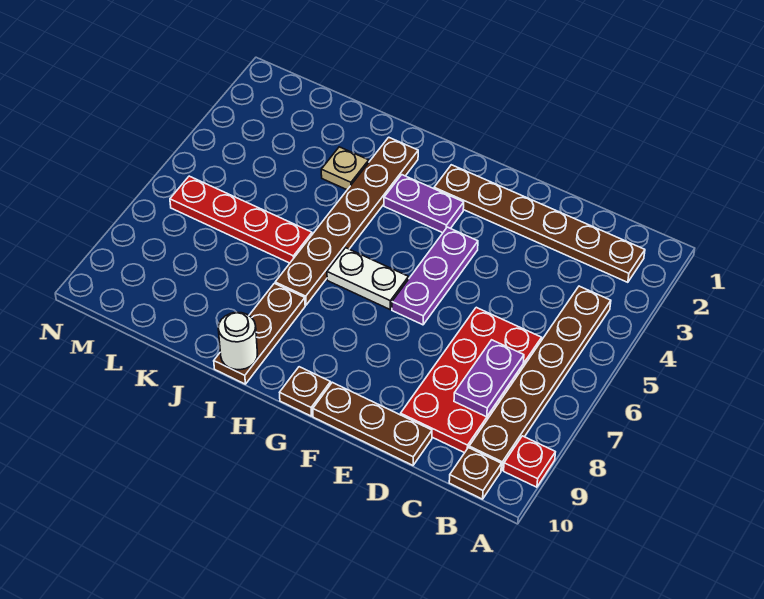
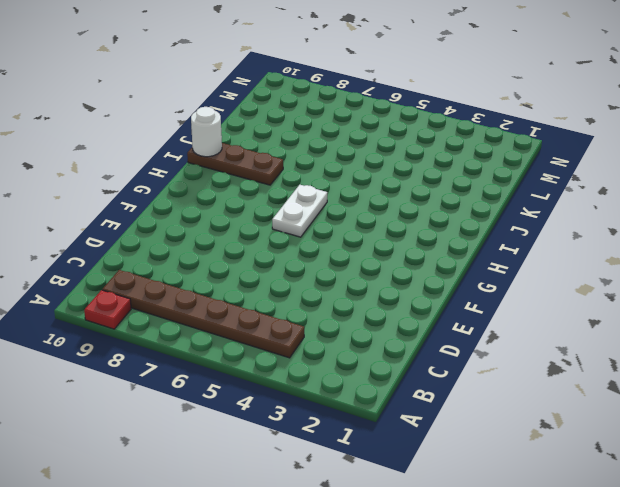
none -> brown plate B2:G2 level 1
none -> brown plate B10 level 1
none -> red plate C6:D9 level 1

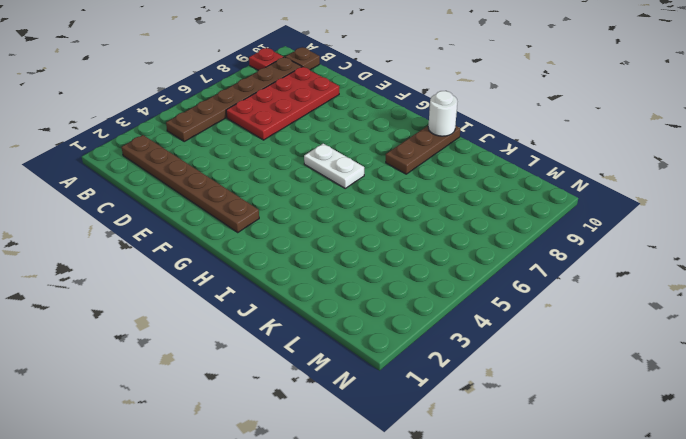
none -> brown plate D10:F10 level 1
none -> purple plate F4:F6 level 1
none -> purple plate G3:H3 level 1

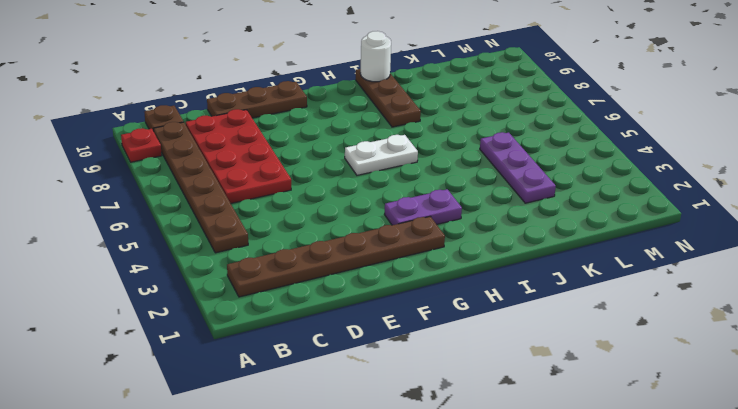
purple plate K3:K5 level 1 -> purple plate F4:F6 level 1
none -> brown plate G10 level 1
none -> brown plate I2:I7 level 1
none -> tan plate J3 level 1

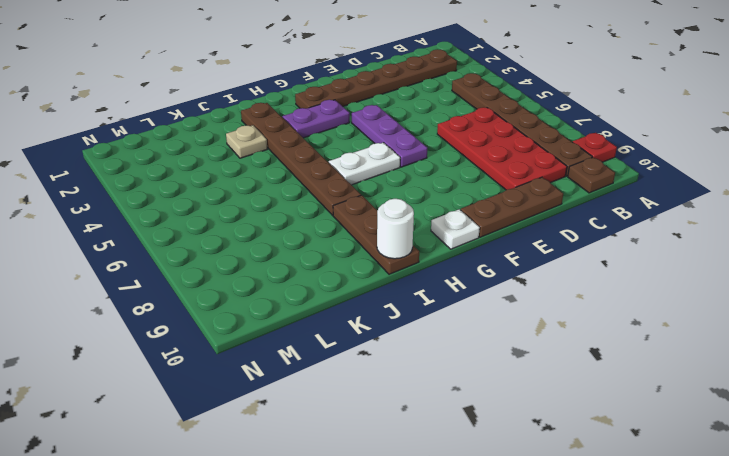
white plate G10 level 1 -> brown plate G10 level 1
none -> red plate J6:M6 level 1
none -> purple plate C7:C8 level 2

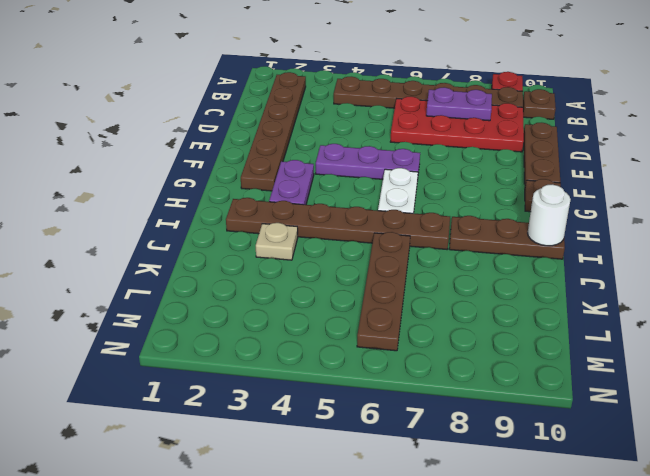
brown plate J6:M6 level 1 -> red plate J6:M6 level 1

